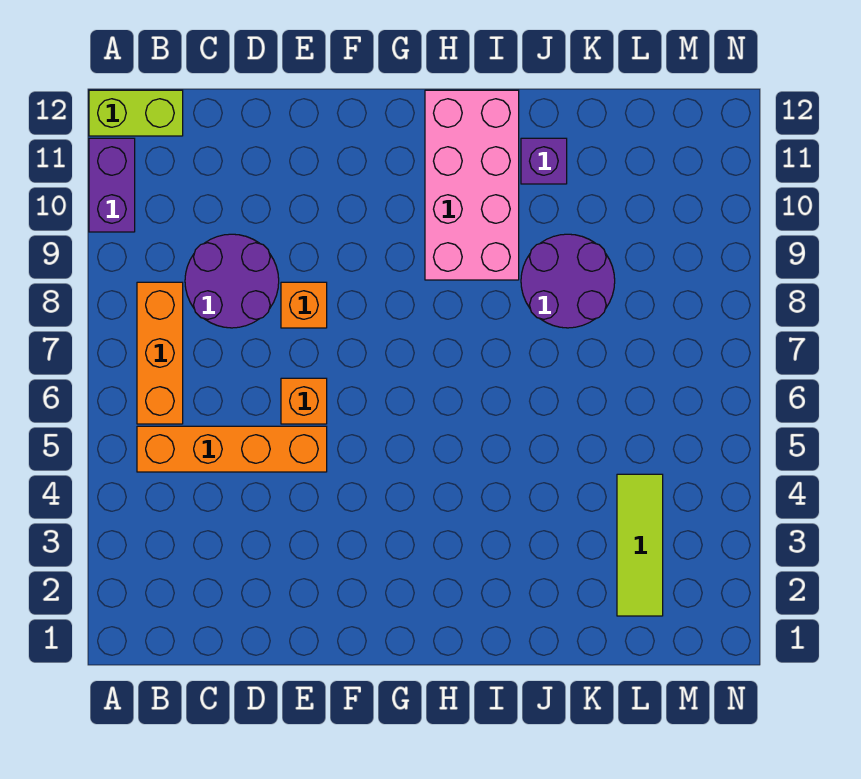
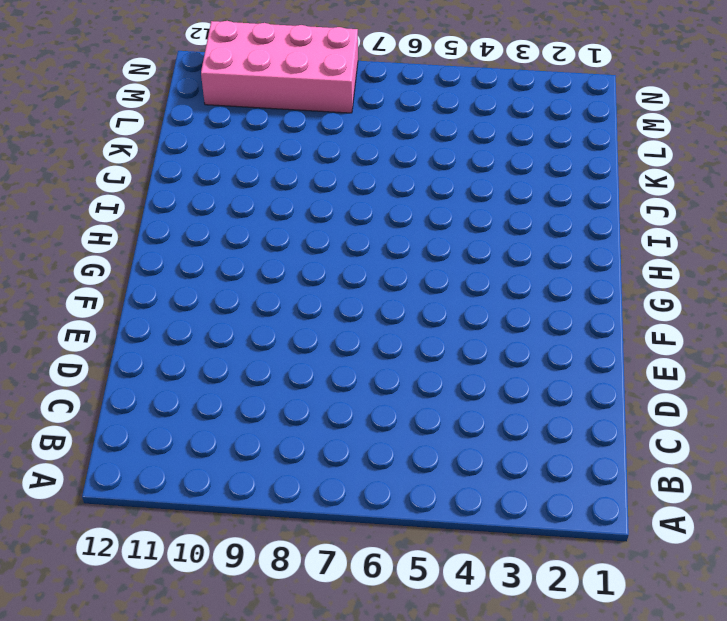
pink brick M8:N11 level 1 -> pink brick H9:I12 level 1
none -> purple brick A10:A11 level 1
none -> lime brick A12:B12 level 1

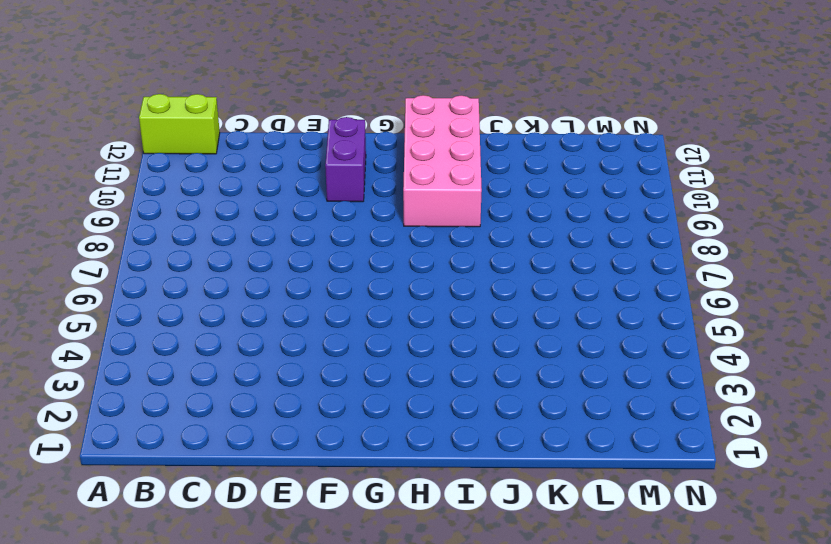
purple brick F10:F11 level 1 -> purple brick A10:A11 level 1
none -> orange brick B5:E5 level 1
none -> orange brick B6:B8 level 1

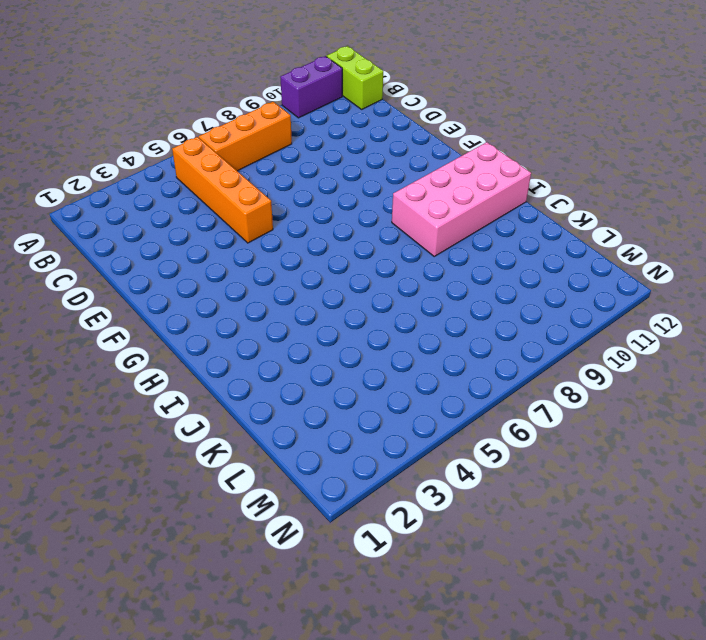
none -> purple round brick C8:D9 level 1
none -> orange brick E6 level 1

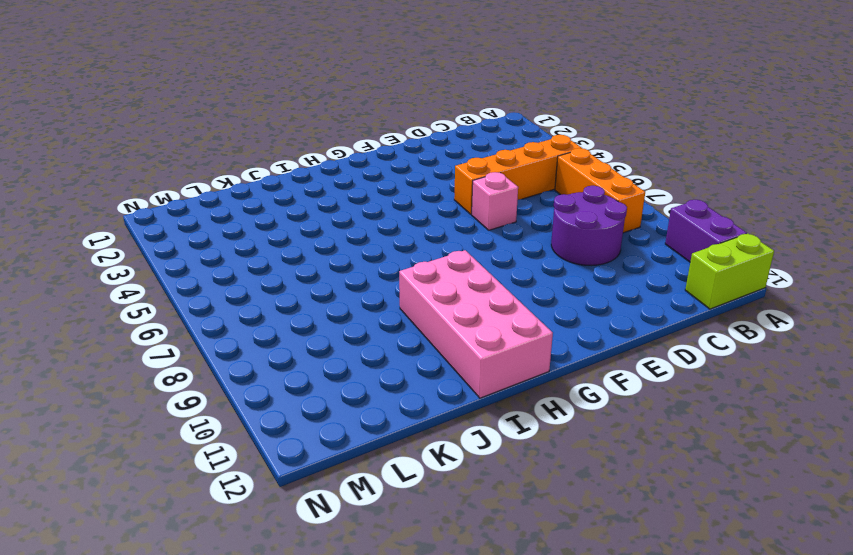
pink brick E6 level 1 -> orange brick E6 level 1
none -> orange brick E8 level 1
none -> purple round brick J8:K9 level 1

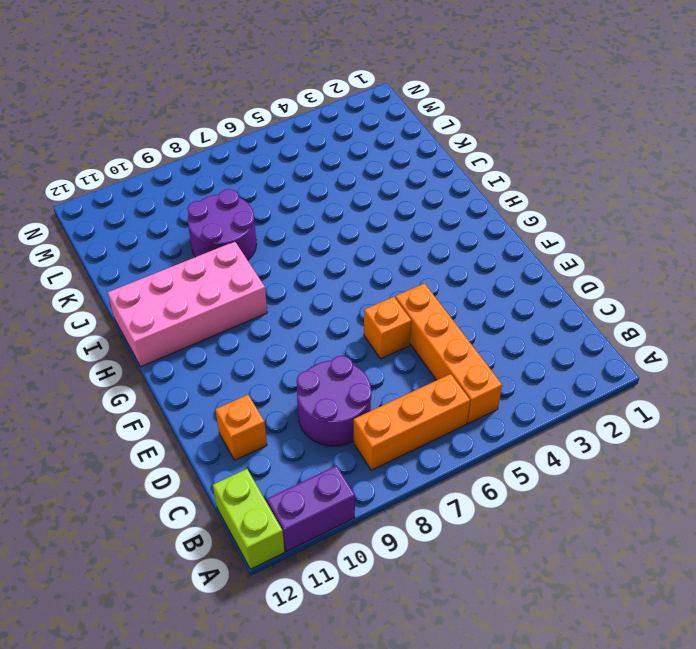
orange brick D11 level 1 -> orange brick E8 level 1
none -> purple brick J11 level 1
none -> lime tile L2:L4 level 1

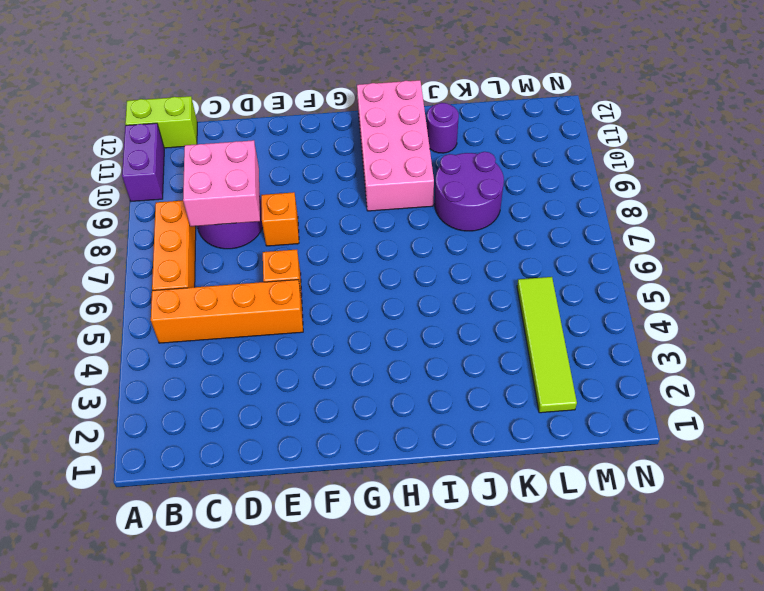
pink brick C8:D9 level 2 -> none
purple round brick J11 level 1 -> purple brick J11 level 1
lime tile L2:L5 level 1 -> lime tile L2:L4 level 1

